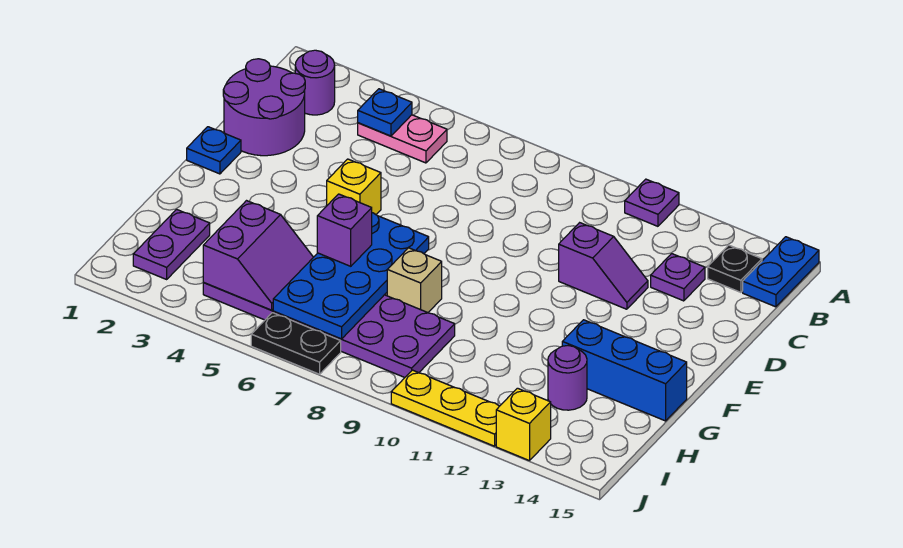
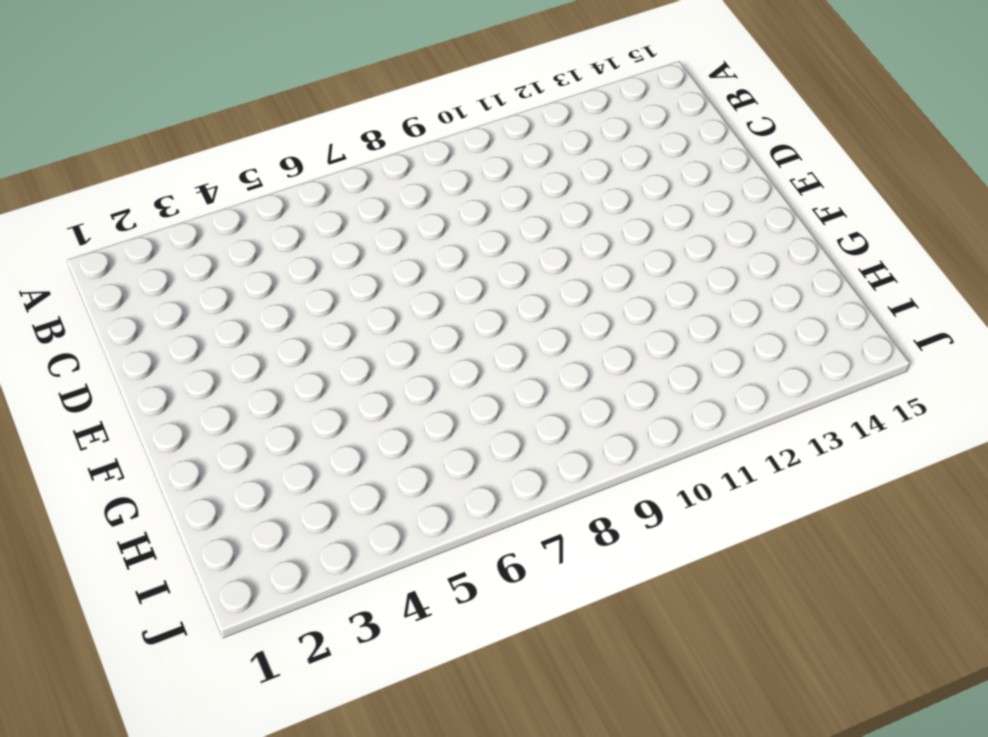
none -> purple plate A11 level 1
none -> blue plate A15:B15 level 1
none -> purple round brick B2 level 1

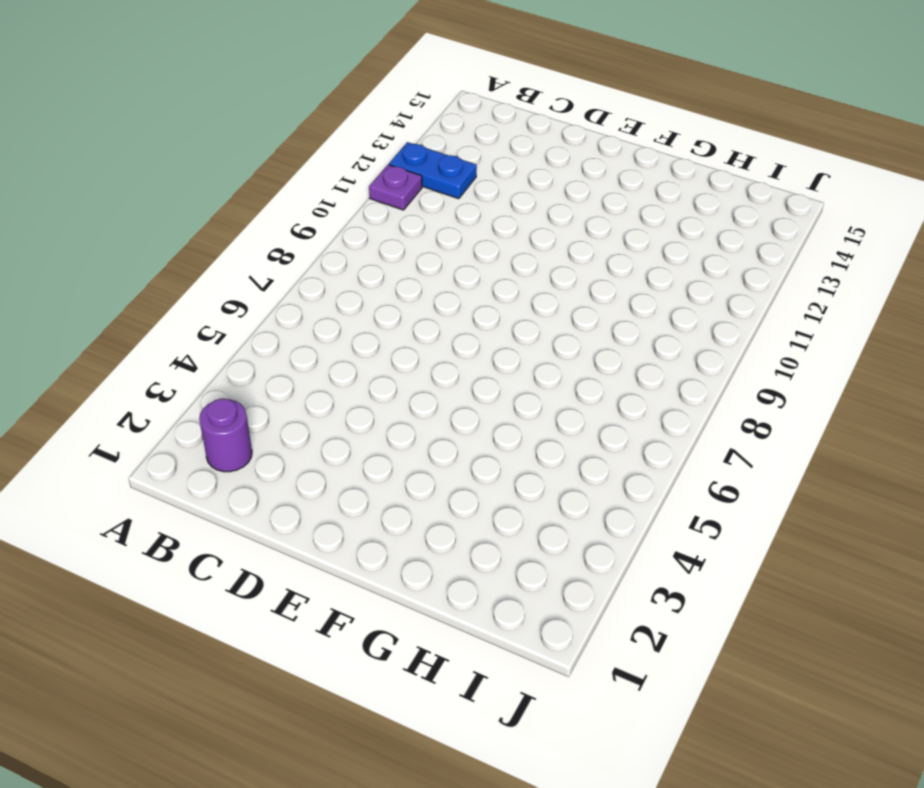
blue plate A12:B12 level 1 -> blue plate A15:B15 level 1
none -> pink plate B4:B5 level 1
none -> black plate B14 level 1
none -> purple round brick C1:D2 level 1

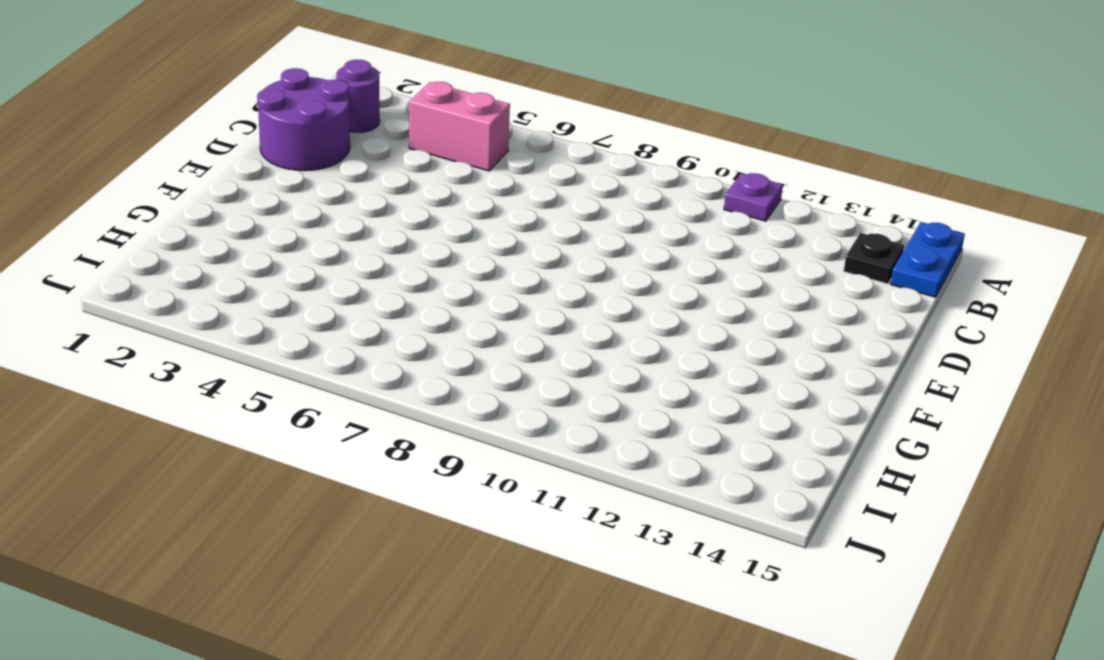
pink brick B4:B5 level 1 -> pink plate B4:B5 level 1
none -> purple plate C13 level 1
none -> purple slope D11:D12 level 1 top 11
none -> blue plate E1 level 1

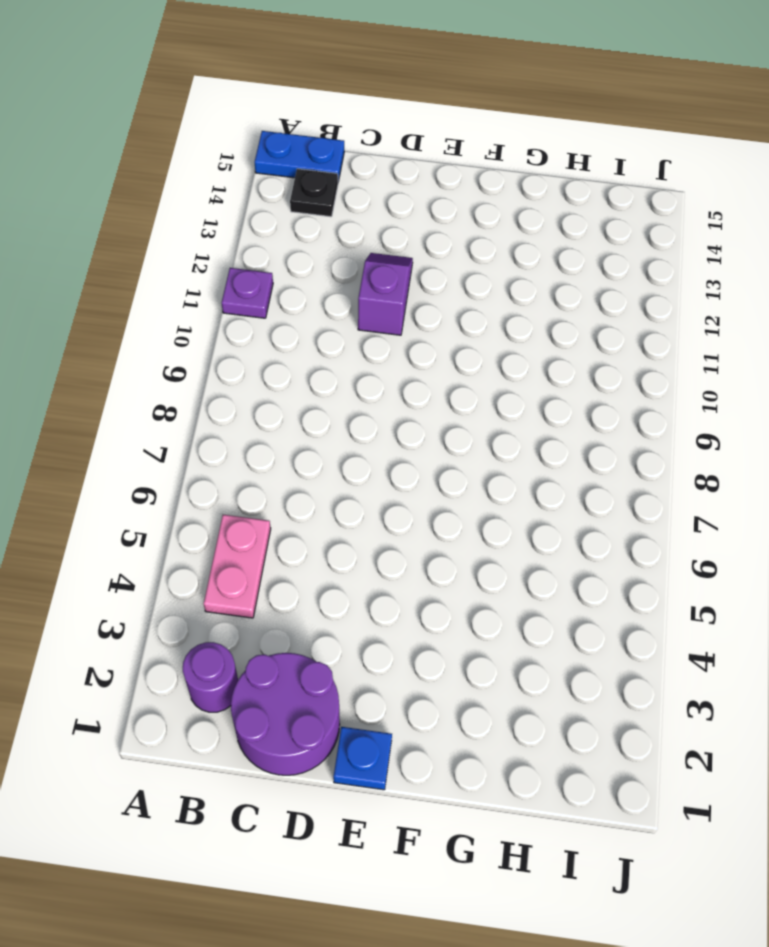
none -> purple plate C13 level 1
none -> yellow brick E5 level 1
none -> tan brick G8 level 1

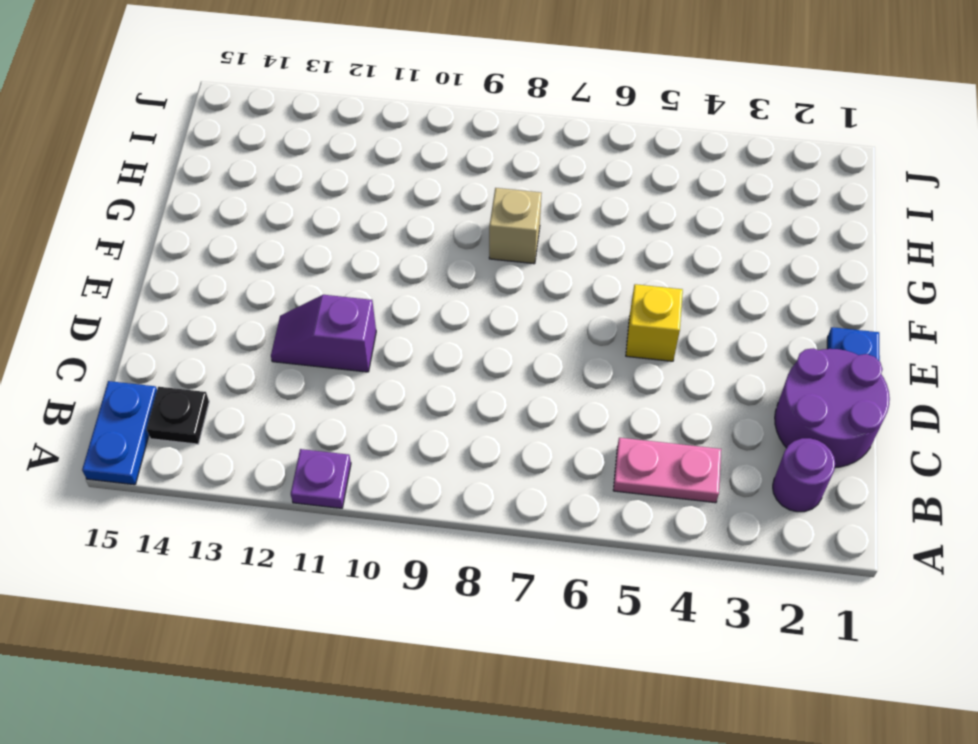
none -> purple plate C13 level 1
none -> blue brick G13:G15 level 1
none -> purple plate H2:I2 level 1

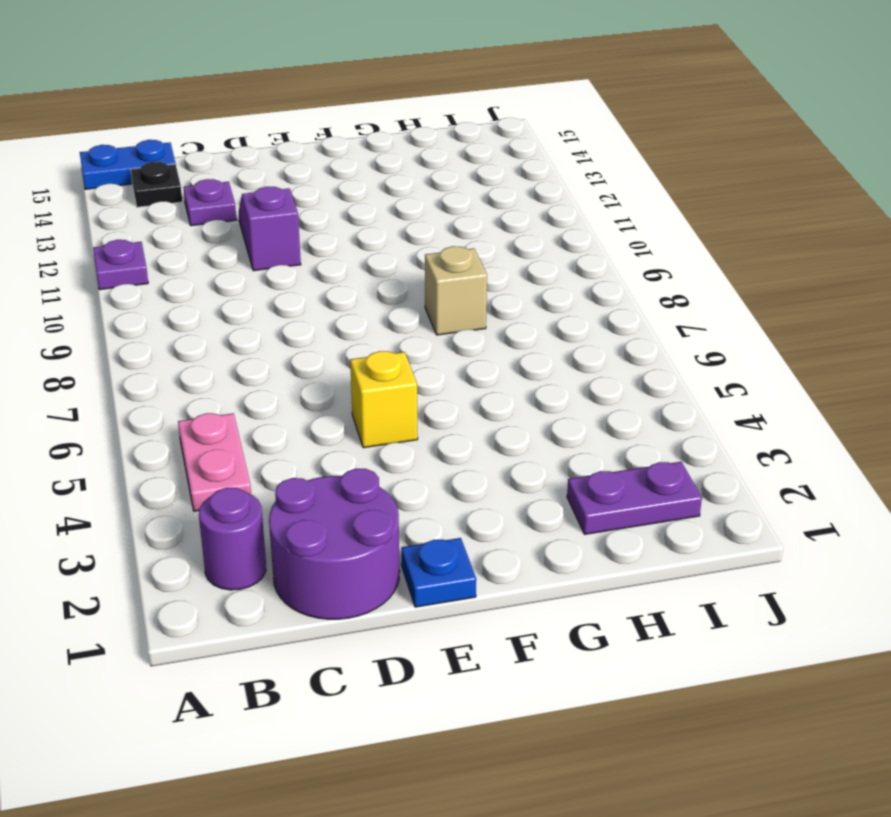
none -> blue brick G13:G15 level 1
none -> purple plate H4:I9 level 1
none -> purple round brick H13 level 1

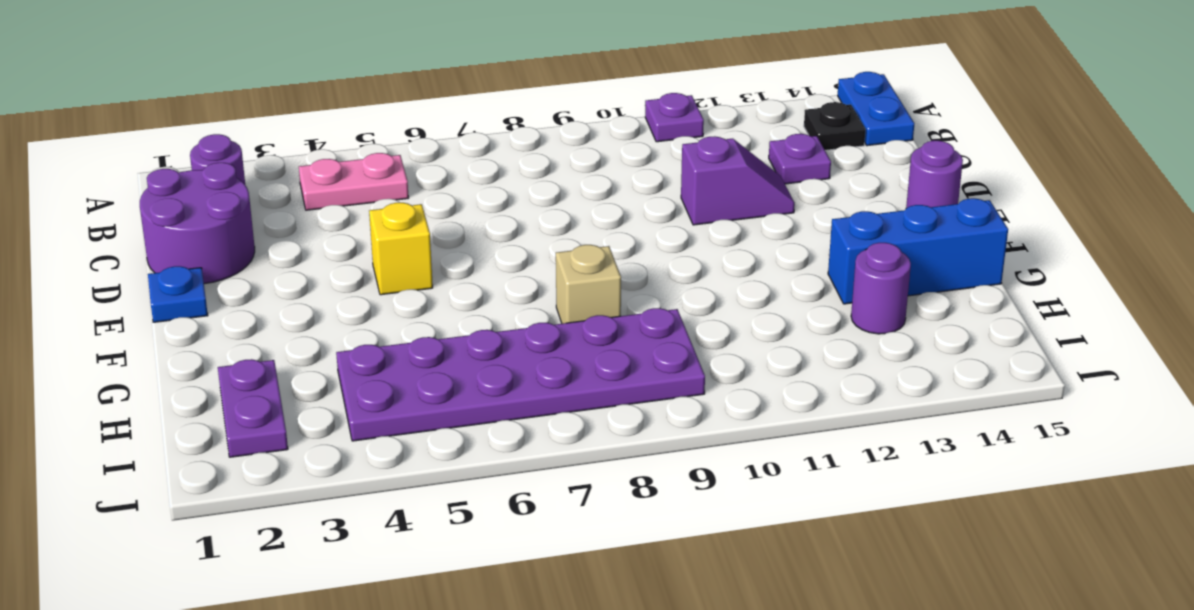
purple round brick E15 level 1 -> none
none -> black plate J6:J7 level 1
none -> yellow plate J10:J12 level 1
none -> yellow brick J13 level 1

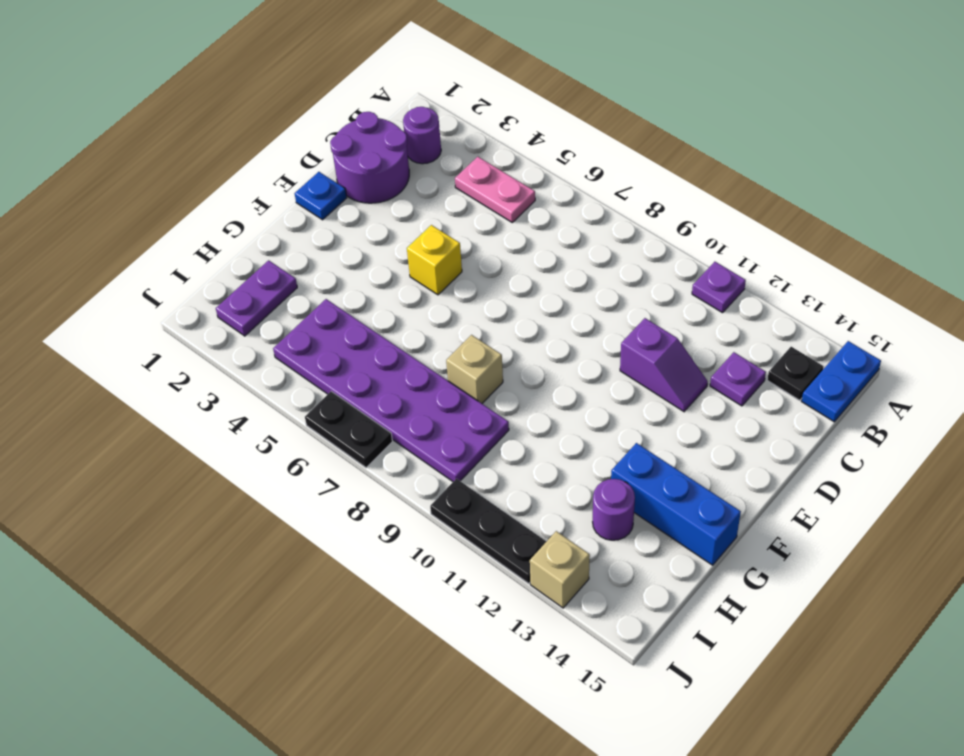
black plate J10:J12 level 1 -> yellow plate J10:J12 level 1
tan brick J13 level 1 -> yellow brick J13 level 1
none -> blue plate B4 level 2
none -> blue plate F6:I7 level 2
none -> purple slope H4:I5 level 2 top 4

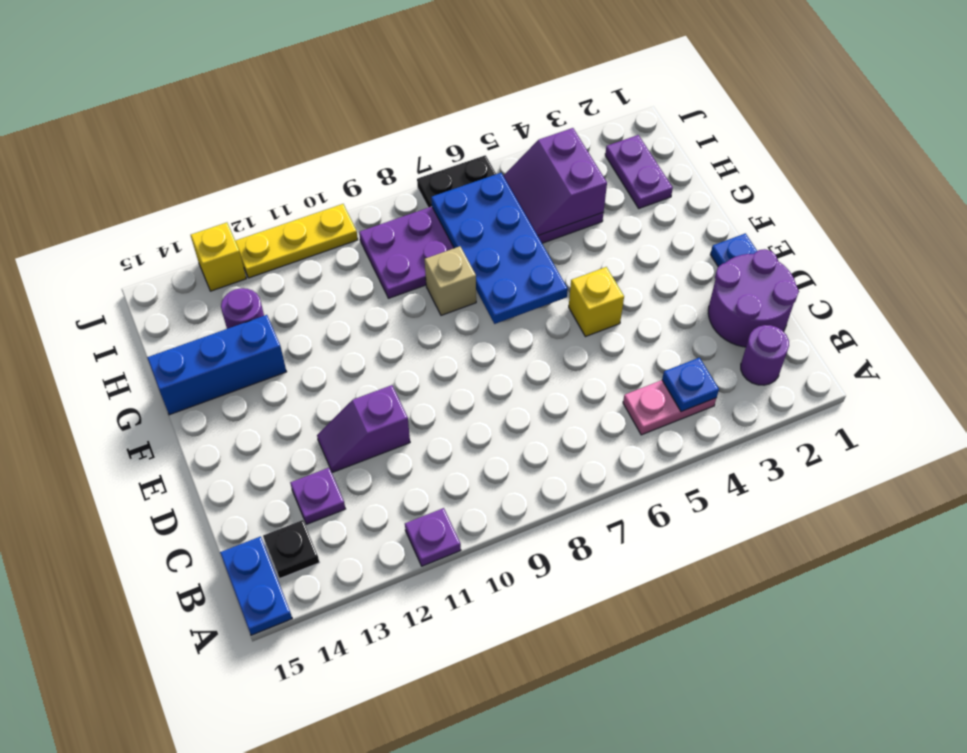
none -> purple brick G6 level 3

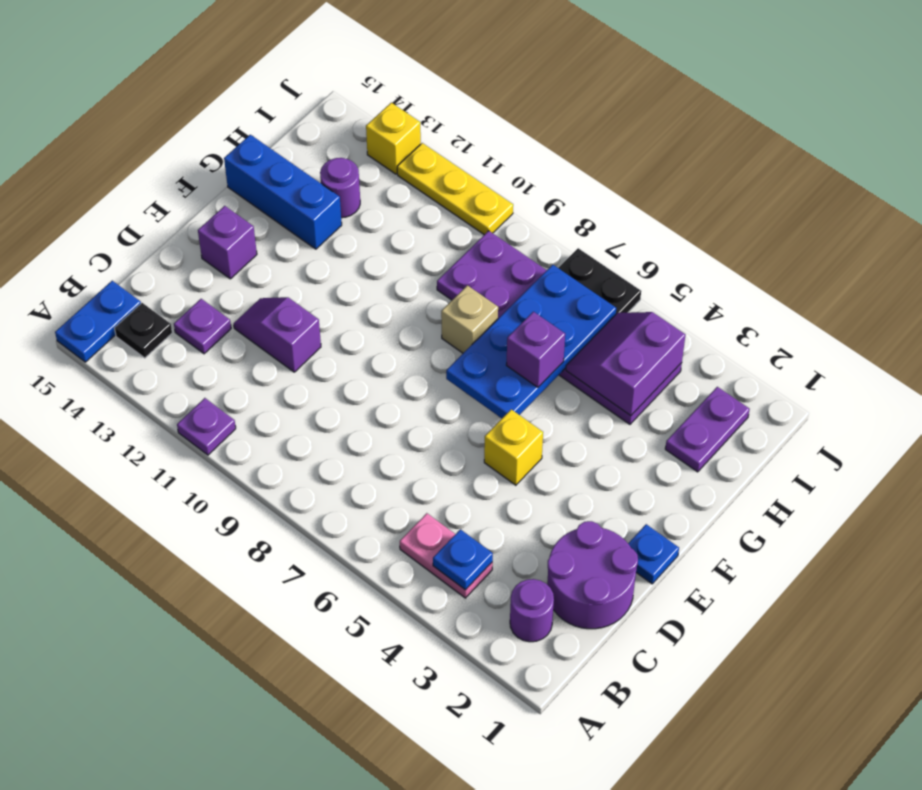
purple brick E14 level 1 -> none

